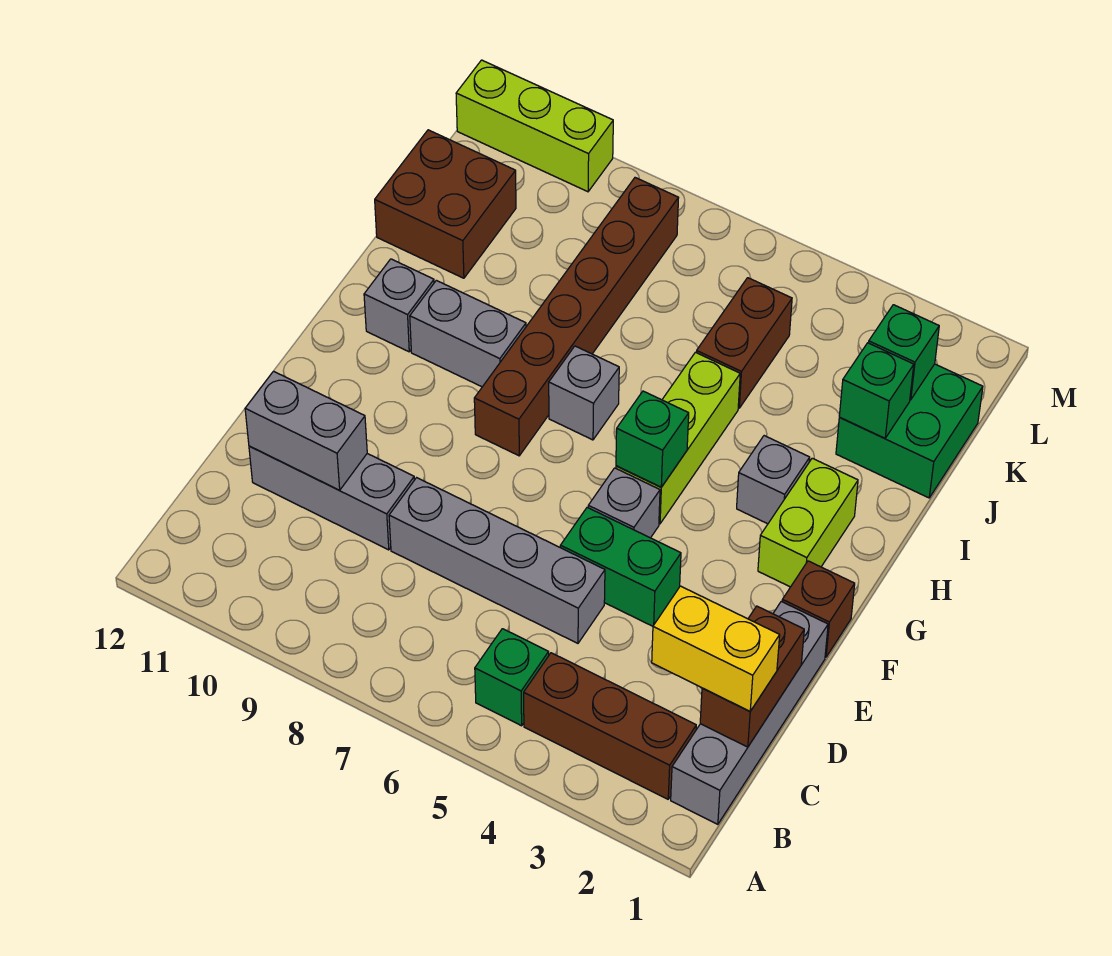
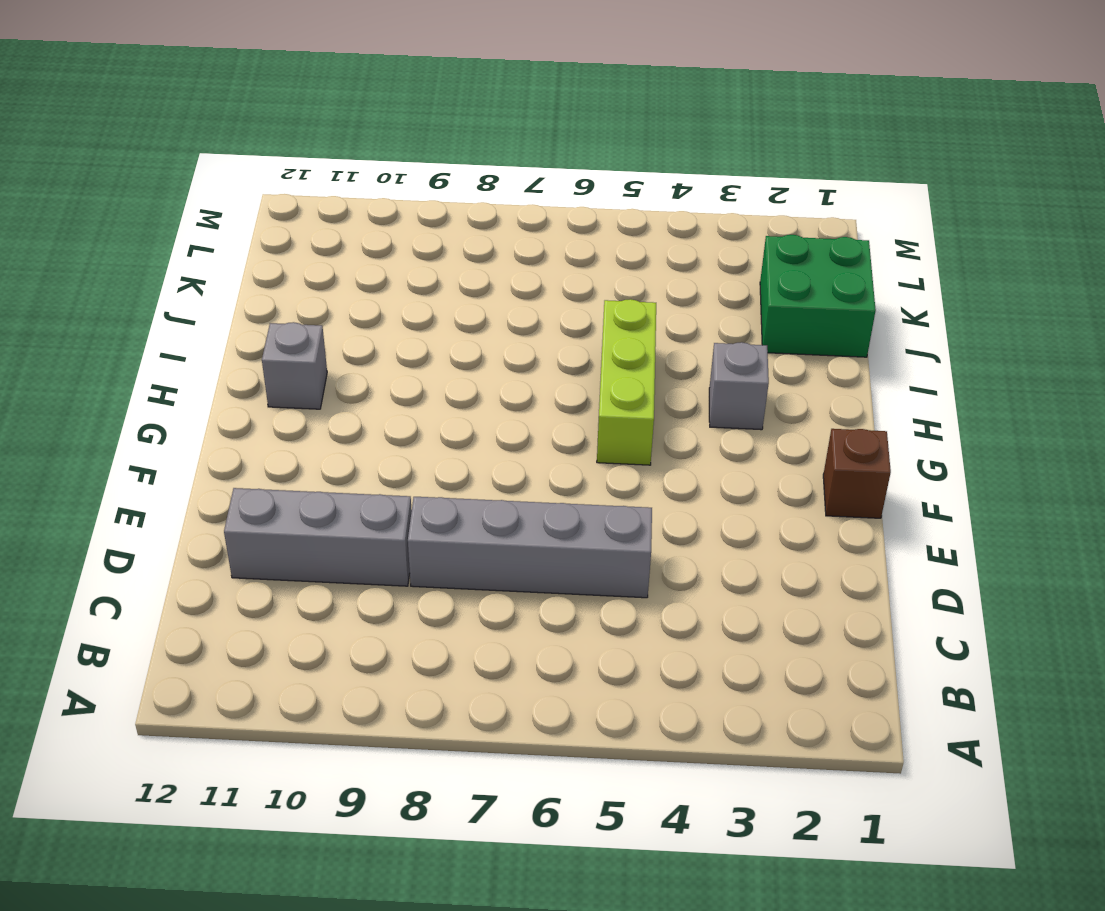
none -> grey brick B1:E1 level 1
none -> brown brick B2:B4 level 1
none -> green brick B5 level 1

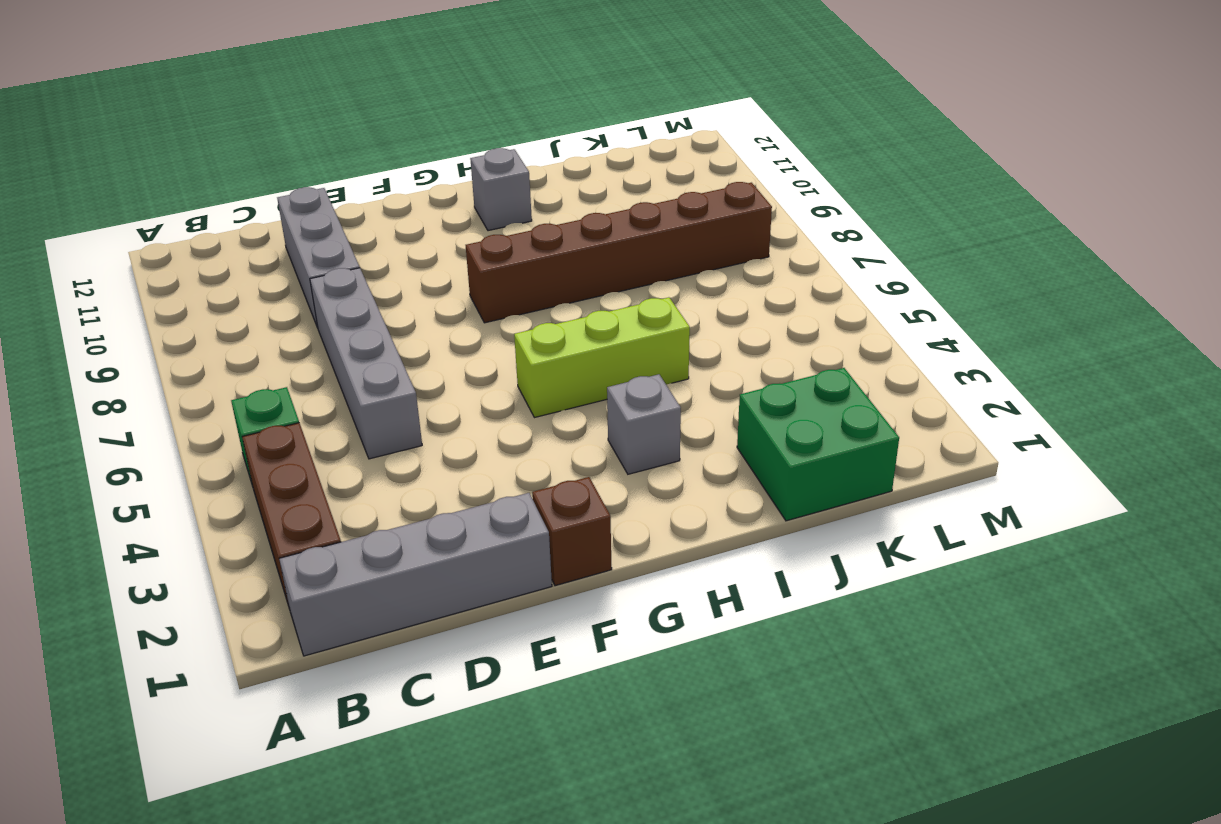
none -> green brick E4:E5 level 1
none -> grey brick F5 level 1
none -> lime brick G2:H2 level 1

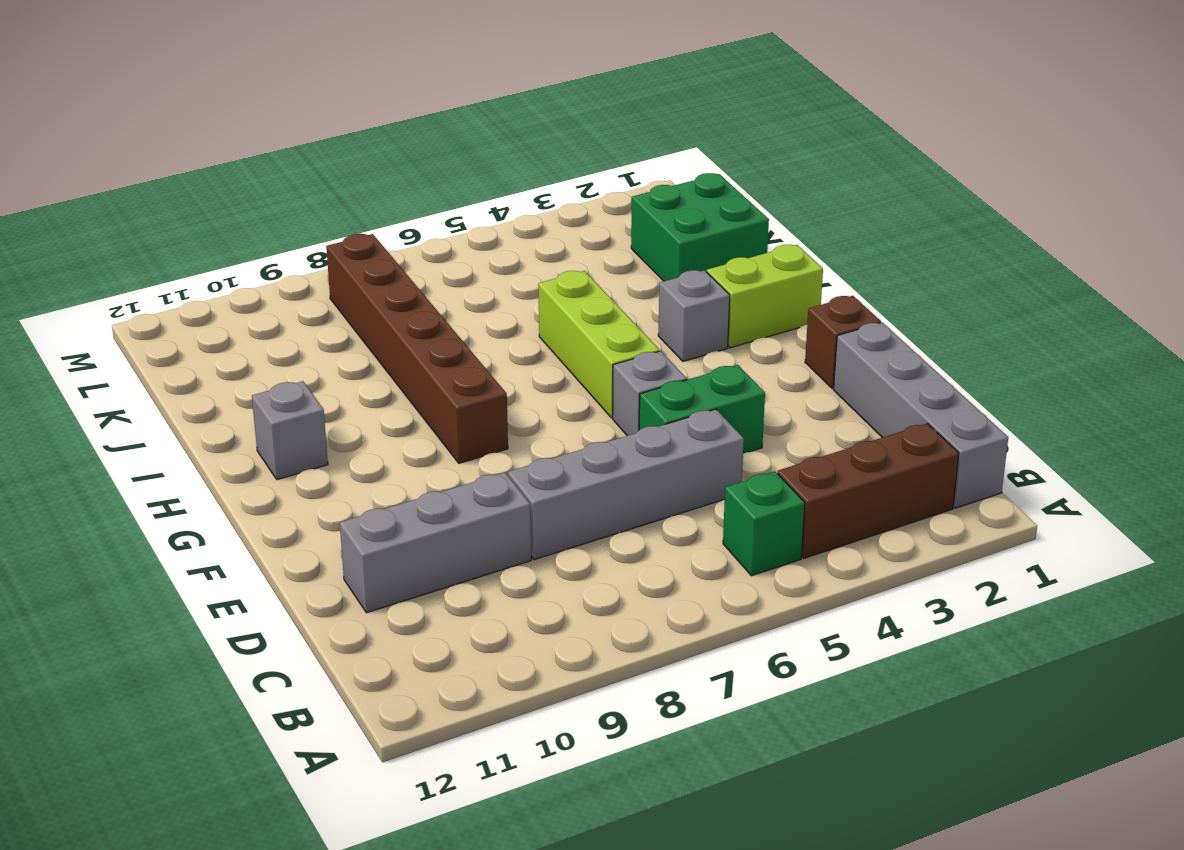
lime brick H1:H2 level 1 -> lime brick G2:H2 level 1
none -> grey brick H7 level 1
none -> grey brick H9:H10 level 1
none -> brown brick J5:K5 level 1

